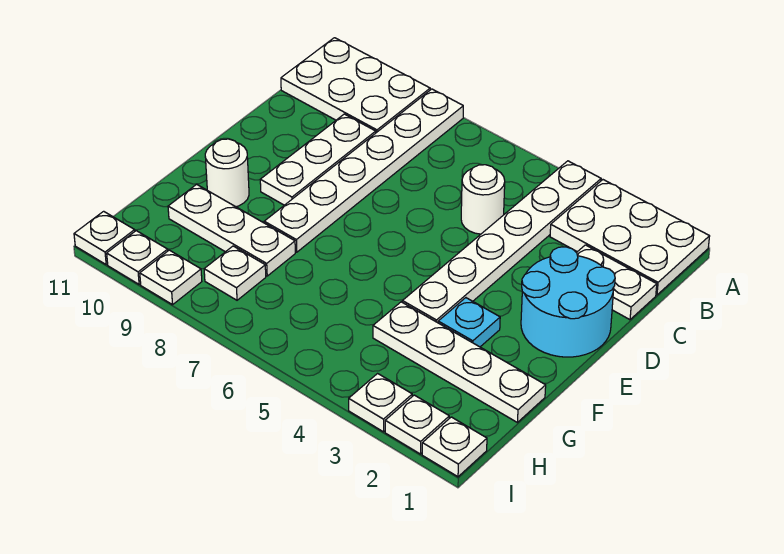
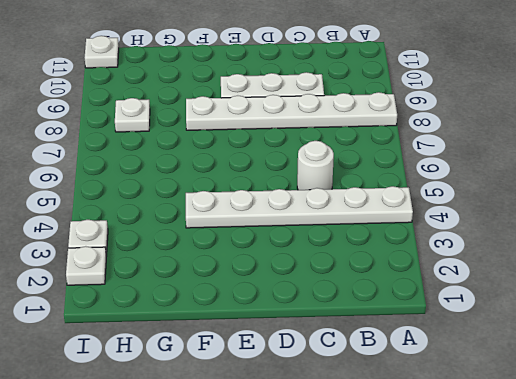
none -> white plate A1:B3 level 1
none -> white plate A9:B11 level 1
none -> white plate C1:C2 level 1

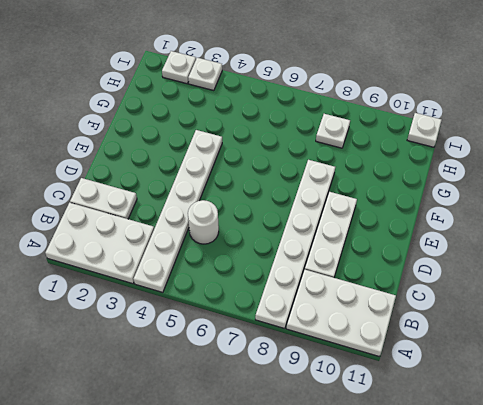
none -> cyan round brick D1:E2 level 1
none -> cyan plate F3 level 1
none -> white round brick F10 level 1

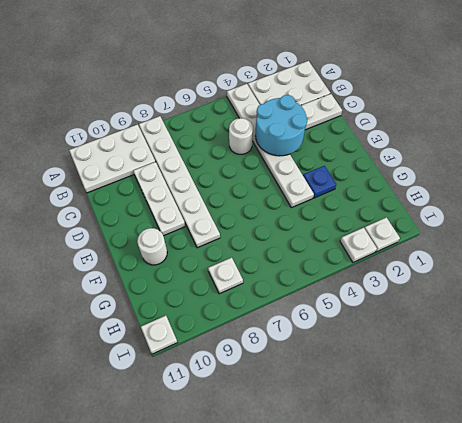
cyan round brick C3:D4 level 2 -> cyan round brick D1:E2 level 1
blue plate F3 level 1 -> cyan plate F3 level 1
none -> white plate G1:G4 level 1
none -> white plate G8:G10 level 1
none -> white plate I1 level 1

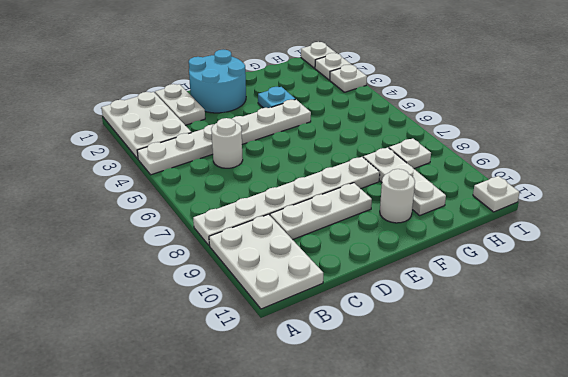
none -> white plate G1:G4 level 1
none -> white plate I9 level 1
none -> white plate I10 level 1

